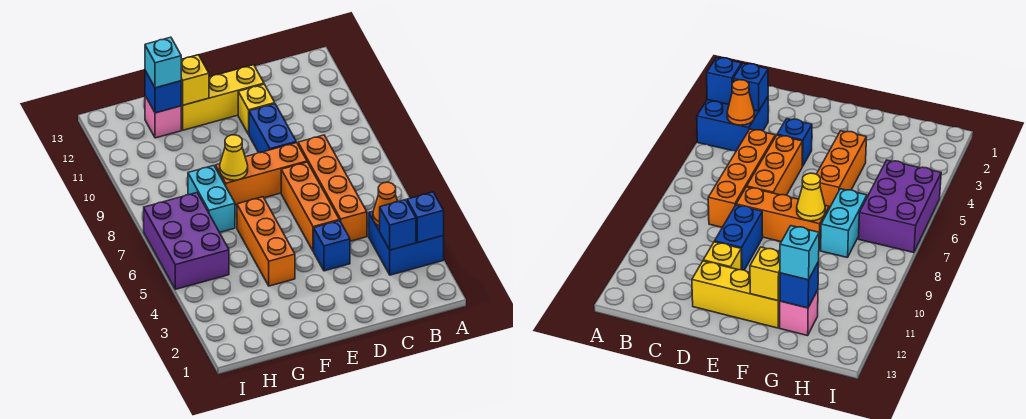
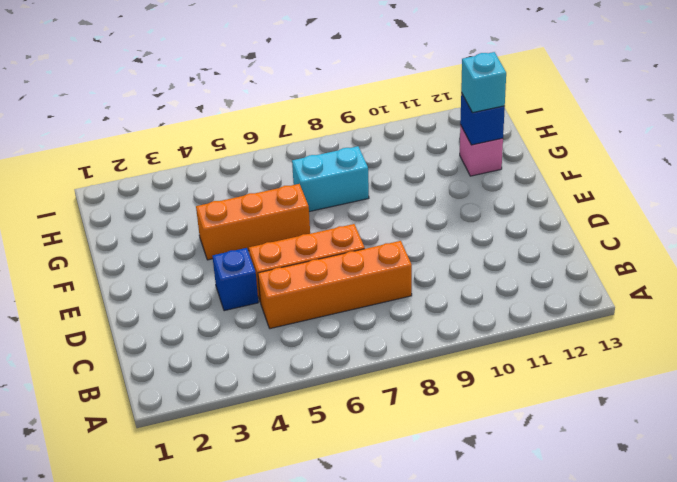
none -> blue brick A3:B4 level 1
none -> orange brick D8:F8 level 1
none -> blue brick D9:D10 level 1

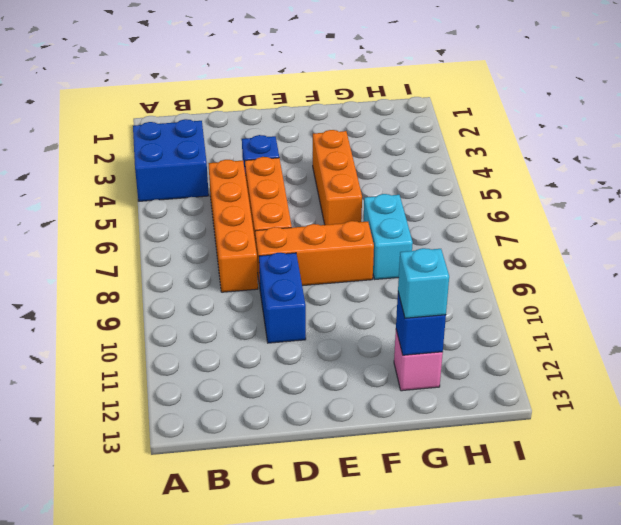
none -> yellow brick D11 level 1
none -> yellow brick D12:F12 level 1
none -> purple brick H5:I7 level 1

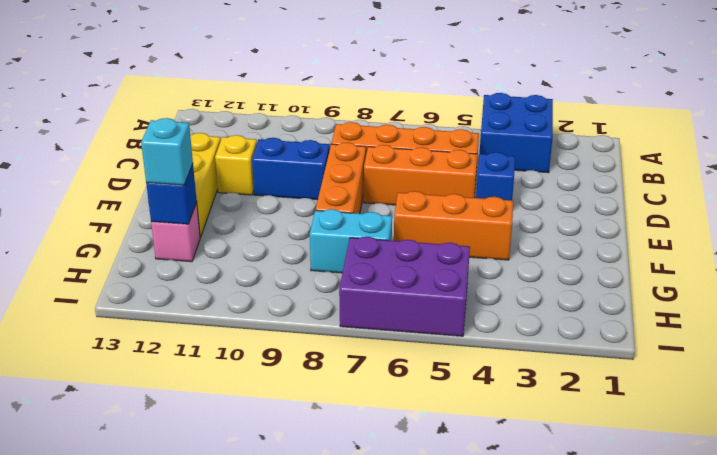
none -> blue brick A3 level 2
none -> blue brick B3 level 2
none -> orange cone B4 level 2

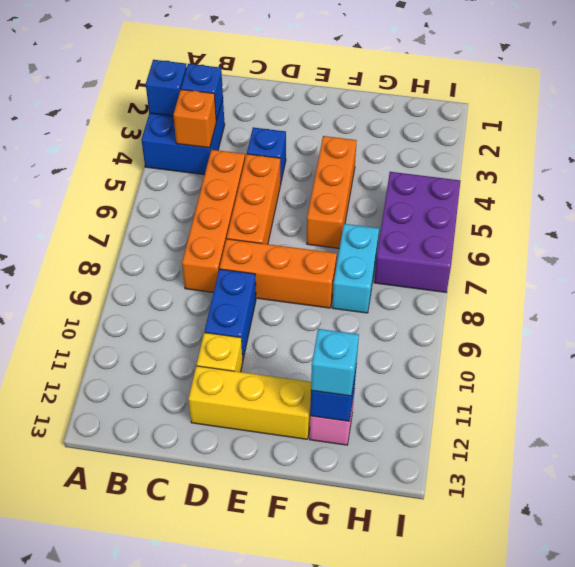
orange brick B4 level 2 -> orange cone B4 level 2
none -> yellow cone F8 level 2
none -> yellow brick F12 level 2

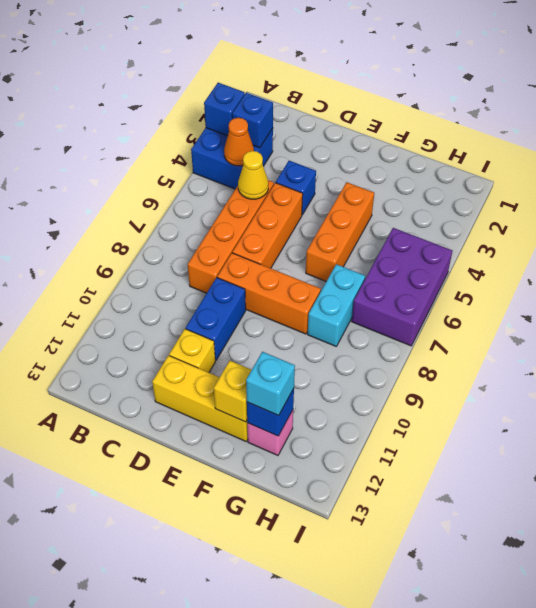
yellow cone C5 level 2 -> yellow cone F8 level 2

